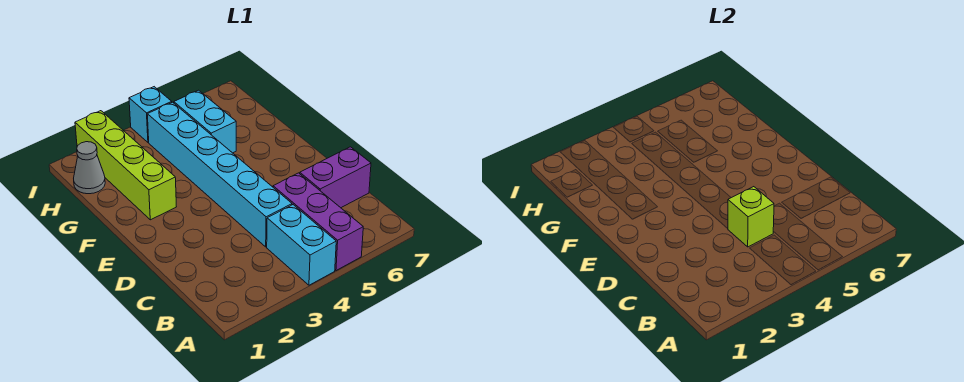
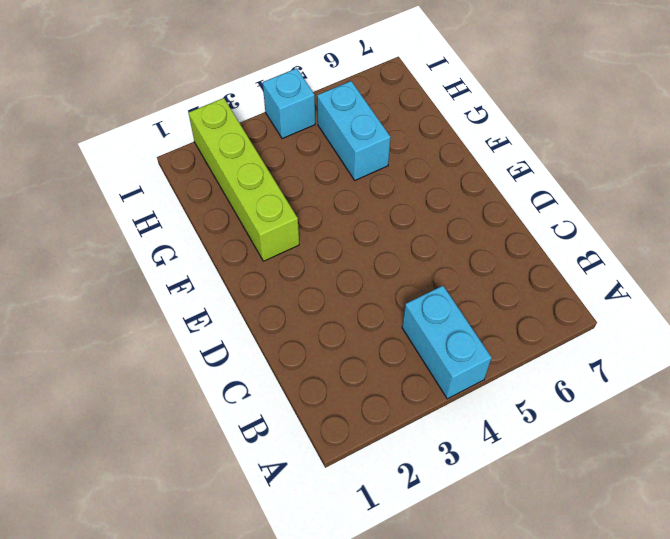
none -> purple brick A5:C5 level 1
none -> cyan brick C4:H4 level 1

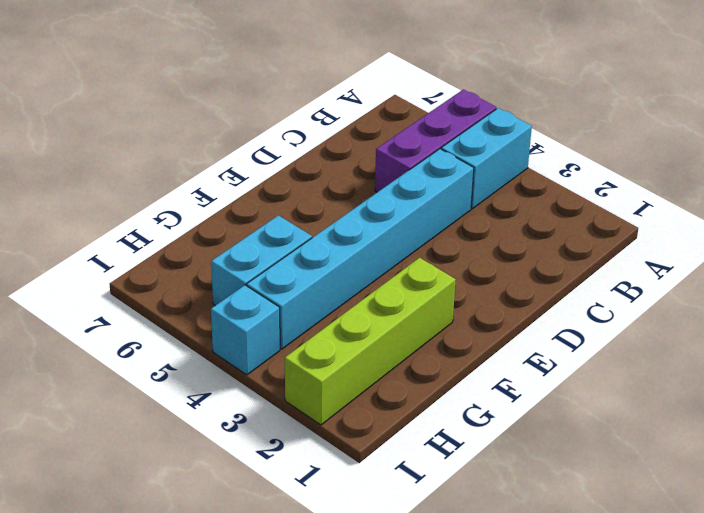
none -> purple brick C6:C7 level 1
none -> grey cone H1 level 1

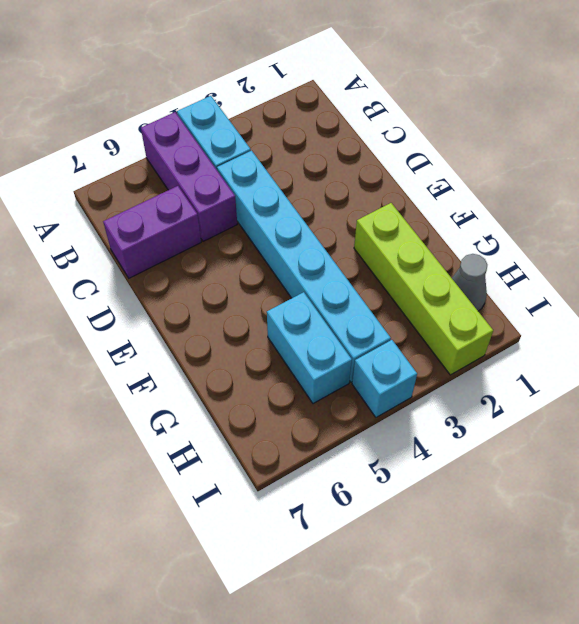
none -> lime brick C4 level 2

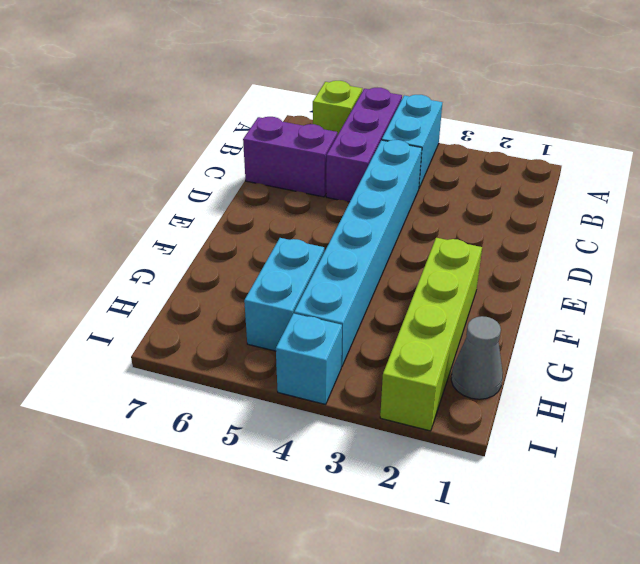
lime brick A6 level 1 -> lime brick C4 level 2

